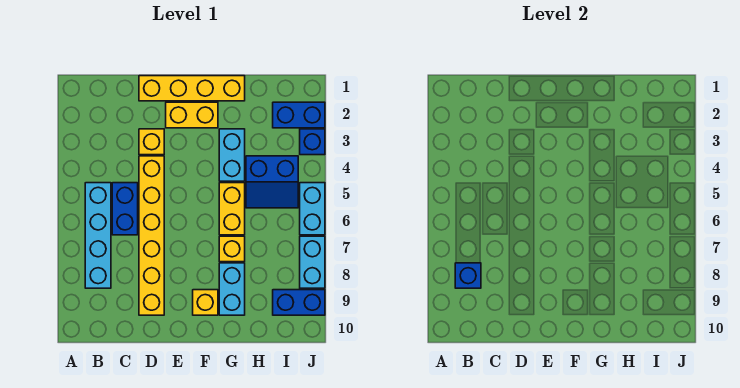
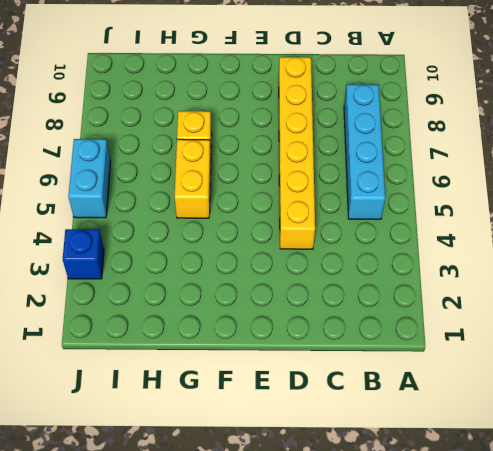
none -> blue brick C5:C6 level 1
none -> yellow brick D1:G1 level 1
none -> yellow brick D3 level 1

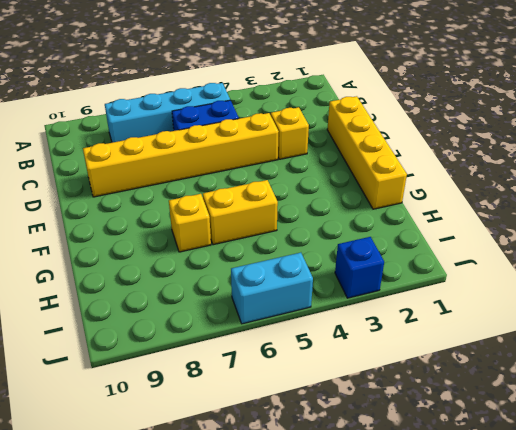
none -> yellow brick E2:F2 level 1
none -> yellow brick F9 level 1
none -> cyan brick G3:G4 level 1

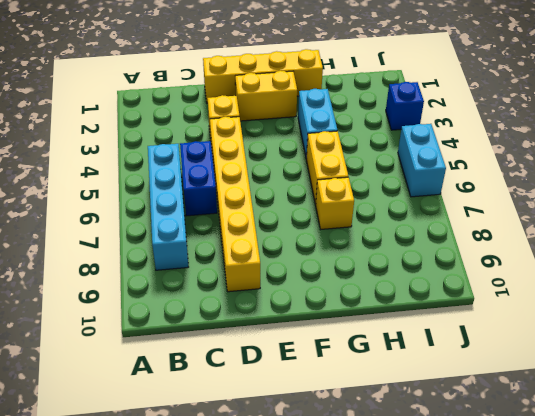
none -> yellow brick F9 level 1
none -> cyan brick G8:G9 level 1
none -> blue slope H4:I5 level 1 top 4

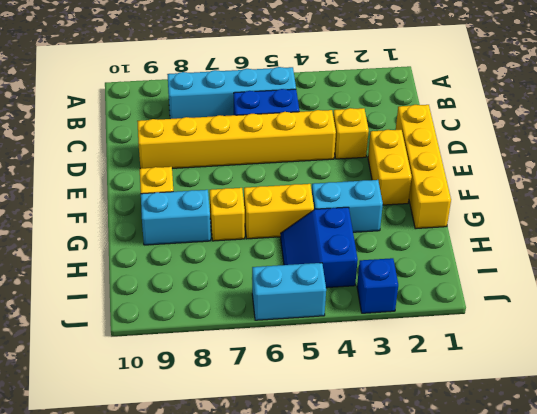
none -> blue brick I2:J2 level 1
none -> blue brick I9:J9 level 1
none -> cyan brick J7:J8 level 1

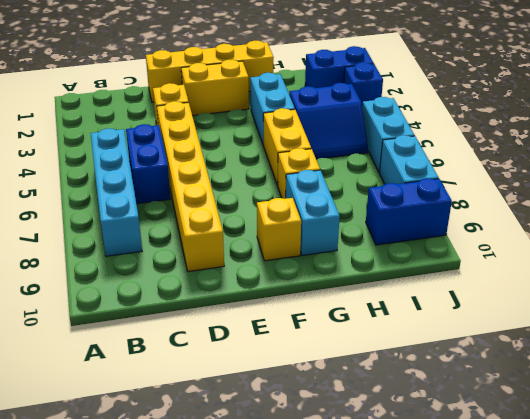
none -> blue brick B8 level 2

